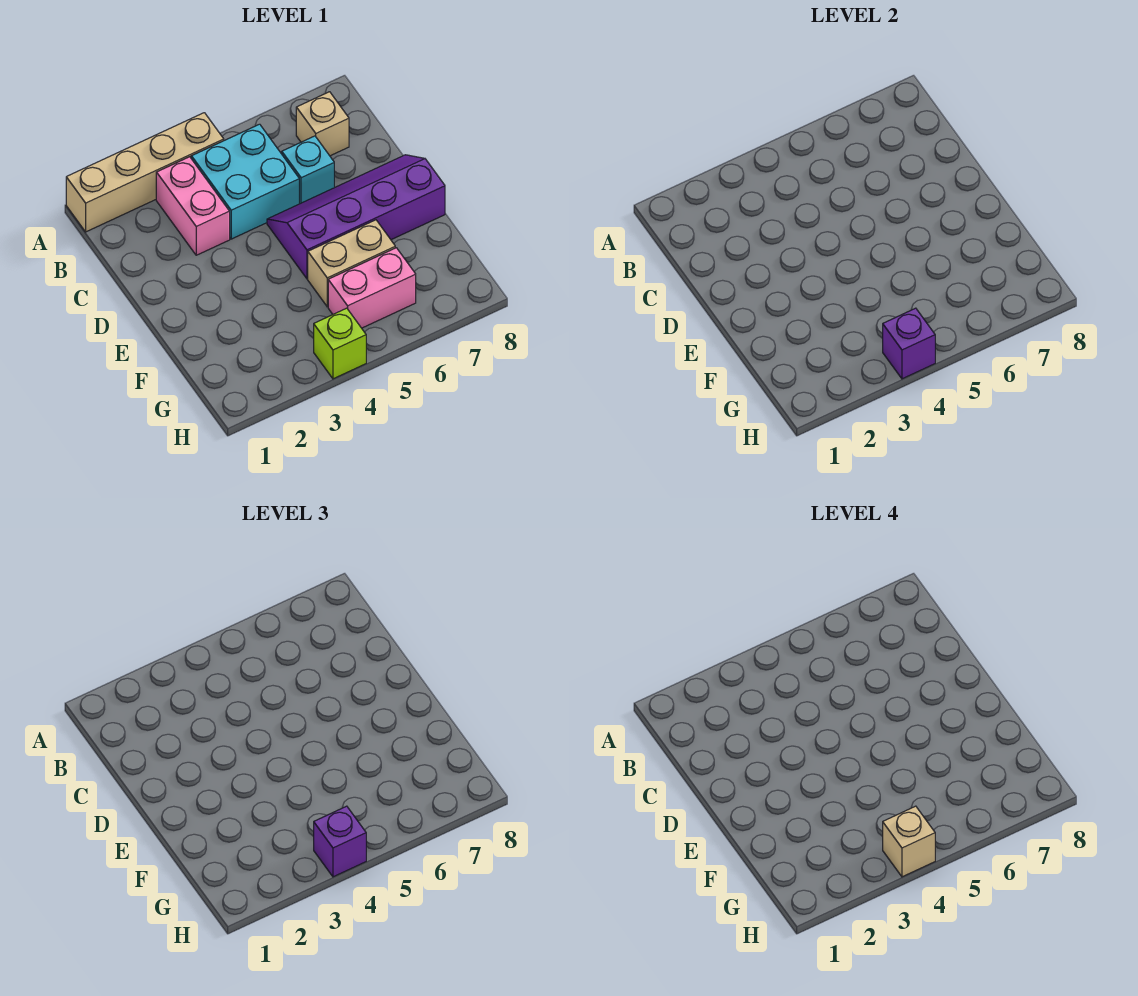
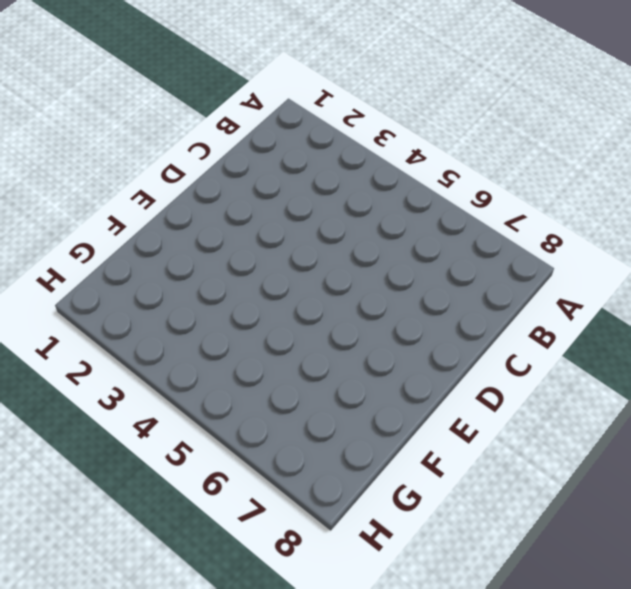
none -> tan brick A1:A4 level 1
none -> pink brick B3:C3 level 1
none -> cyan brick B4:C5 level 1

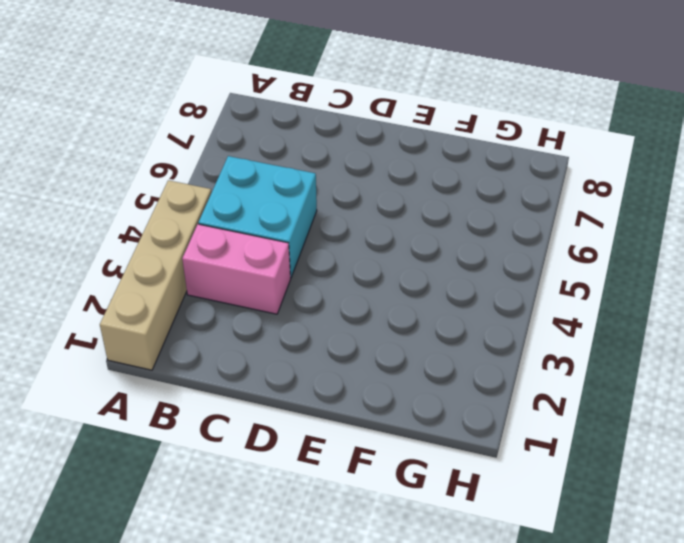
none -> tan brick B7 level 1
none -> cyan brick C6 level 1
none -> purple slope D5:E8 level 1 top E

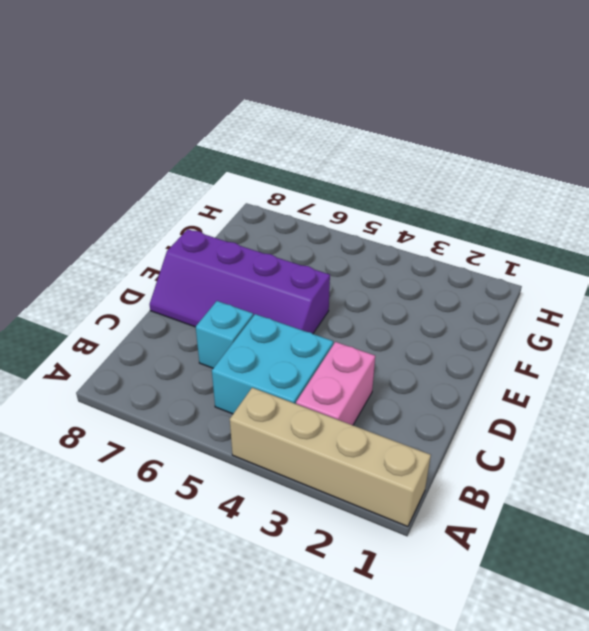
none -> tan brick B7 level 1
none -> tan brick F5:F6 level 1
none -> pink brick G5:G6 level 1

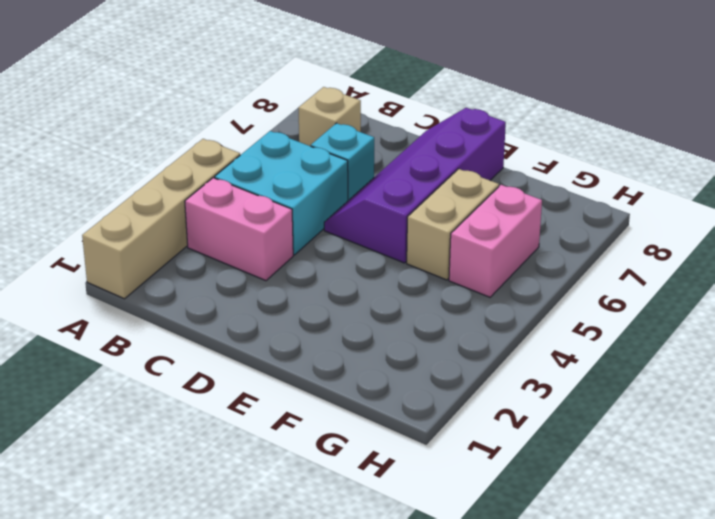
none -> lime brick H4 level 1
none -> purple brick H4 level 2
none -> purple brick H4 level 3

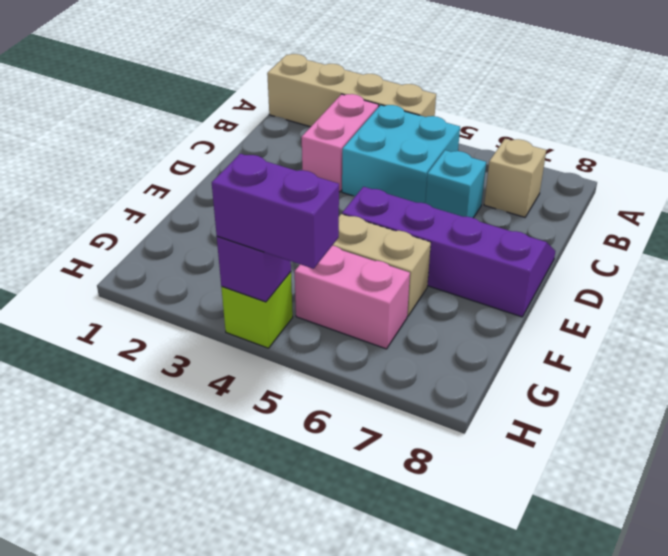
purple brick H4:H5 level 3 -> purple brick H4 level 3
none -> tan brick H4 level 4

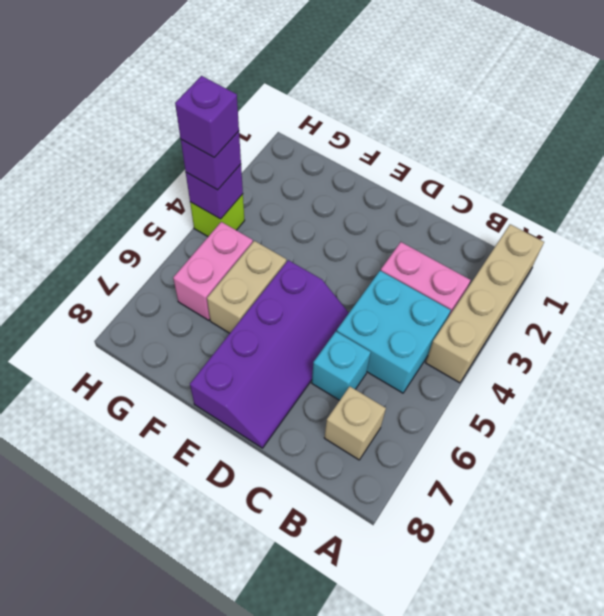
purple brick H4 level 4 -> tan brick H4 level 4

